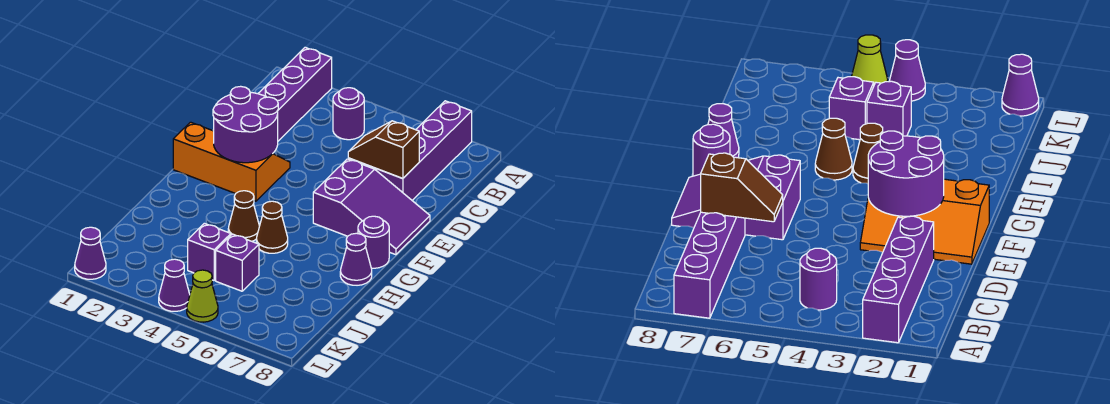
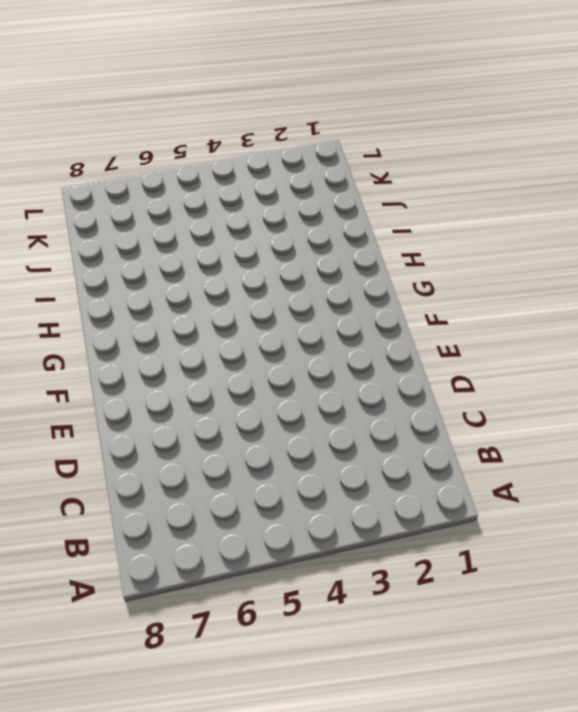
none -> purple brick A2:D2 level 1
none -> purple brick A7:D7 level 1
none -> purple round brick B4 level 1

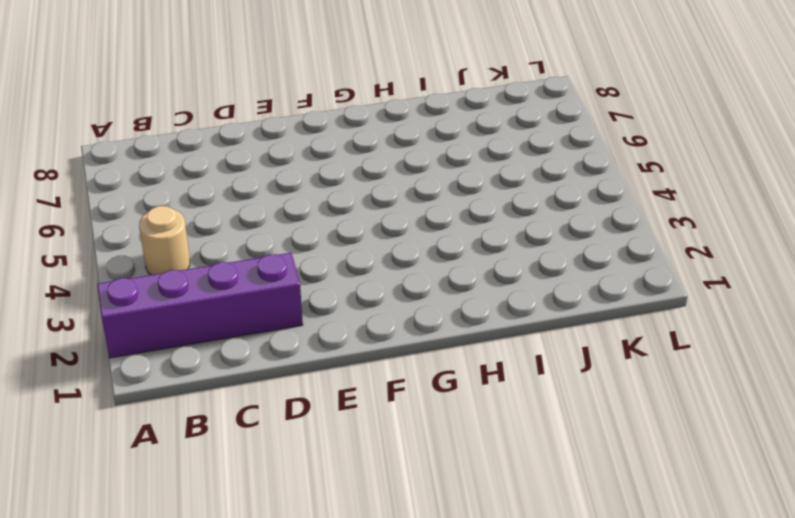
tan round brick B4 level 1 -> purple round brick B4 level 1
none -> purple brick A7:D7 level 1
none -> orange slope E1:F3 level 1 top F
none -> purple slope E6:F8 level 1 top 6

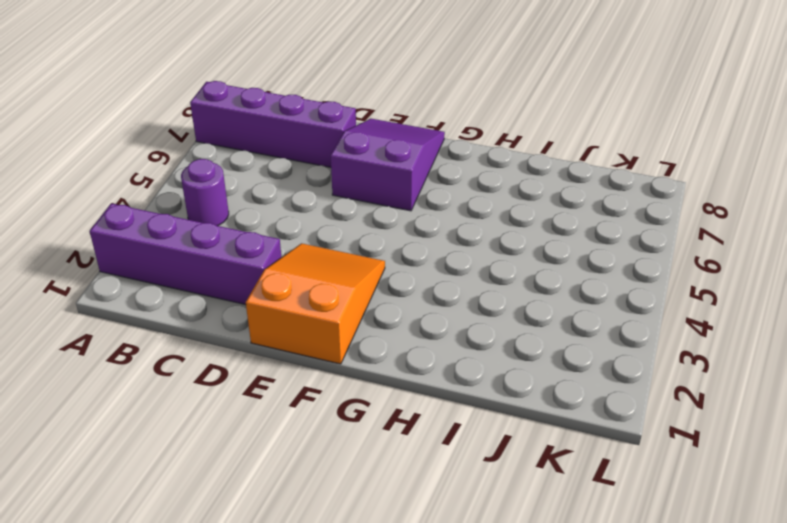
orange slope E1:F3 level 1 top 1 -> orange slope E1:F3 level 1 top F
none -> purple round brick G8 level 1
none -> brown cone H4 level 1
none -> brown cone H5 level 1

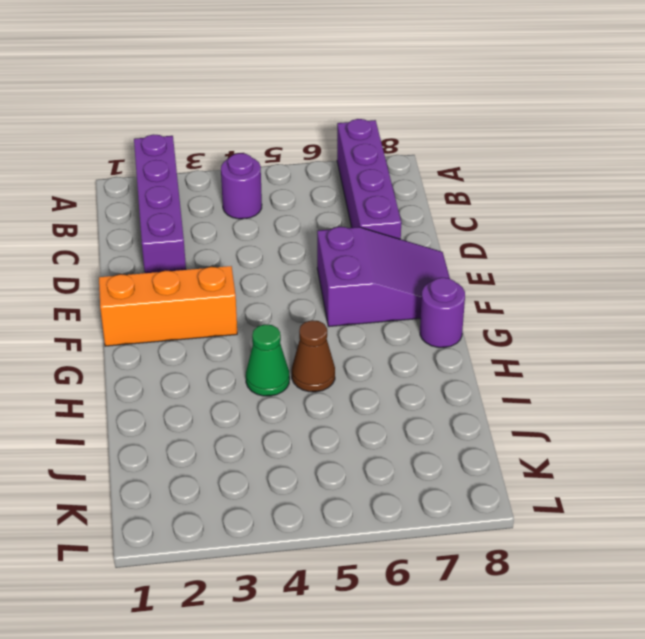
green cone H4 level 1 -> brown cone H4 level 1
none -> purple cone H8 level 1
none -> purple brick J4 level 1
none -> purple brick J5 level 1

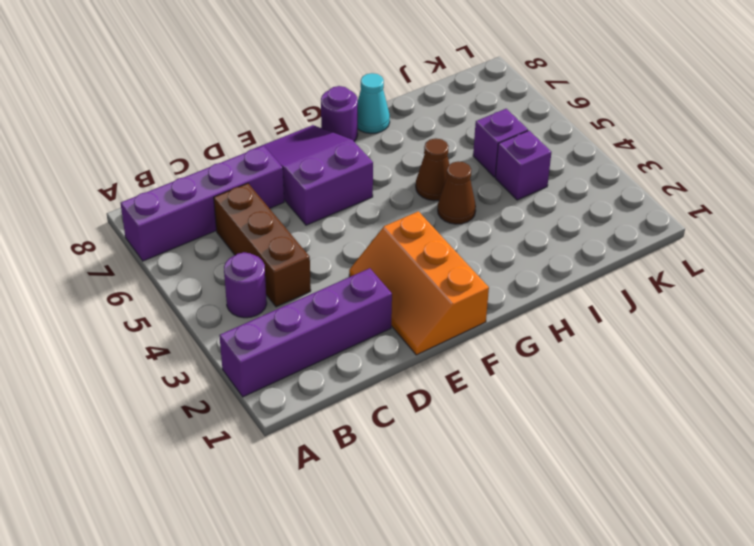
brown brick C4:C6 level 1 -> none
cyan cone H8 level 1 -> purple cone H8 level 1
none -> purple cone L1 level 1
none -> purple cone L4 level 1
none -> lime cone L5 level 1

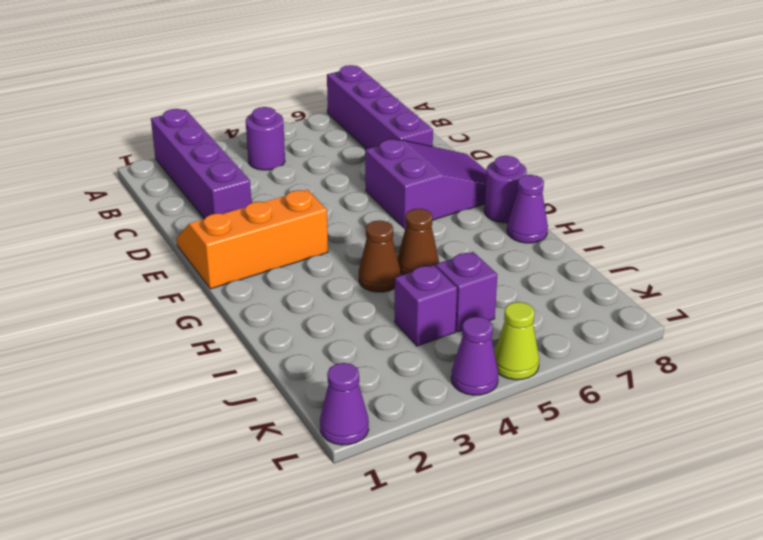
none -> brown slope D6:D7 level 2 top 7
none -> purple round brick E2:F3 level 2

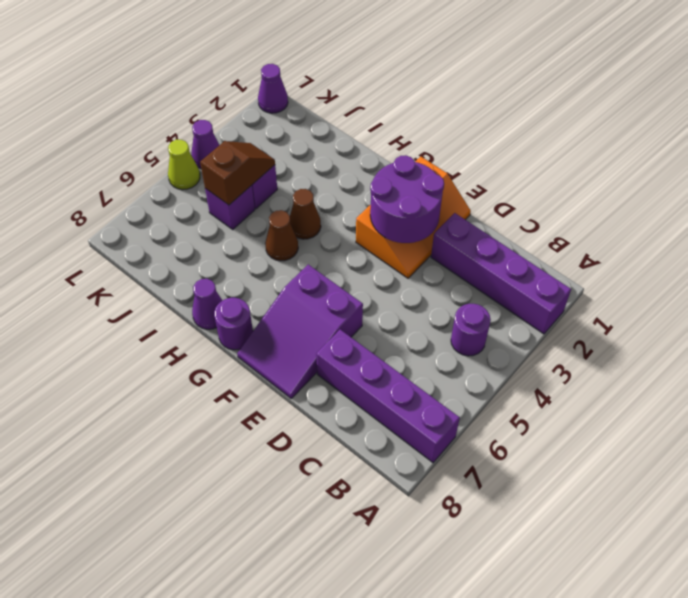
brown slope J4:J5 level 2 top 5 -> brown slope D6:D7 level 2 top 7

